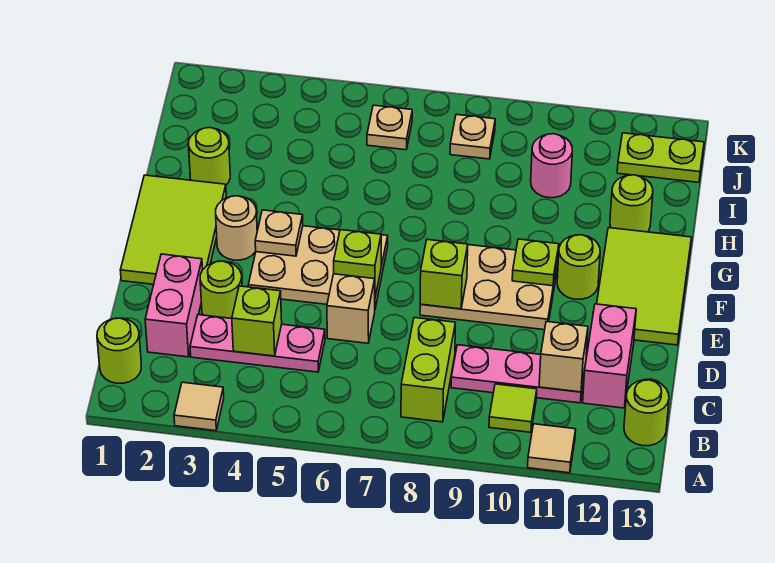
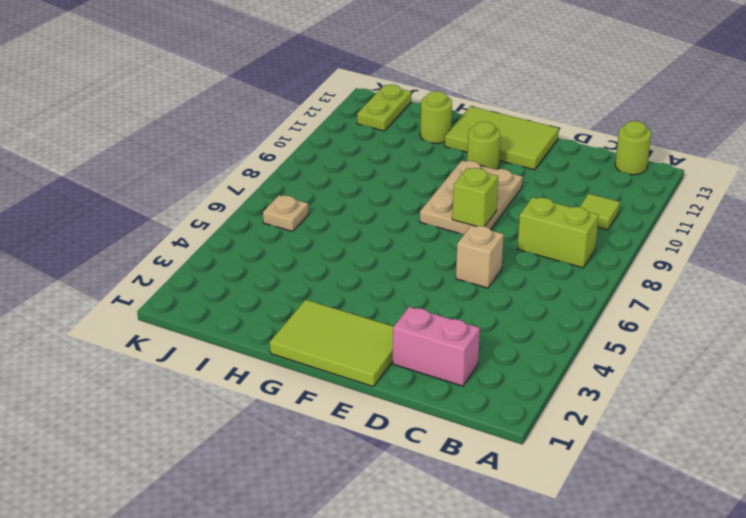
none -> tan tile A3 level 1
none -> tan tile A11 level 1
none -> lime round brick B1 level 1
none -> pink plate C3:C5 level 1

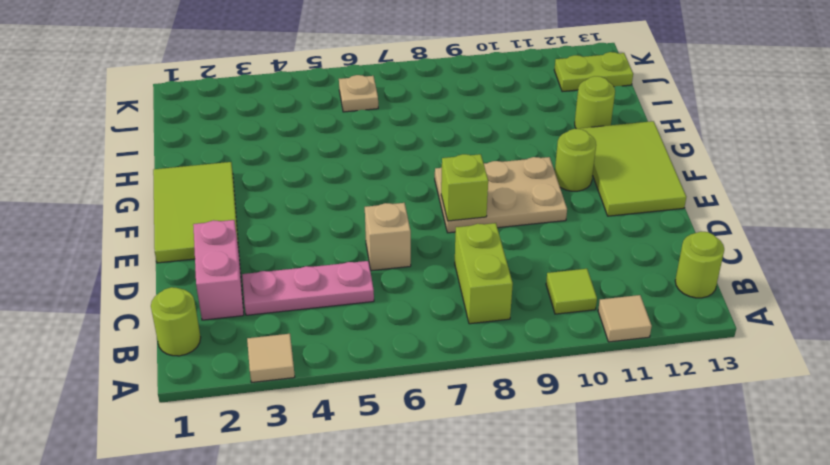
none -> pink plate C9:C11 level 1
none -> pink brick C12:D12 level 1
none -> lime round brick D3 level 1
none -> tan plate E4:F6 level 1

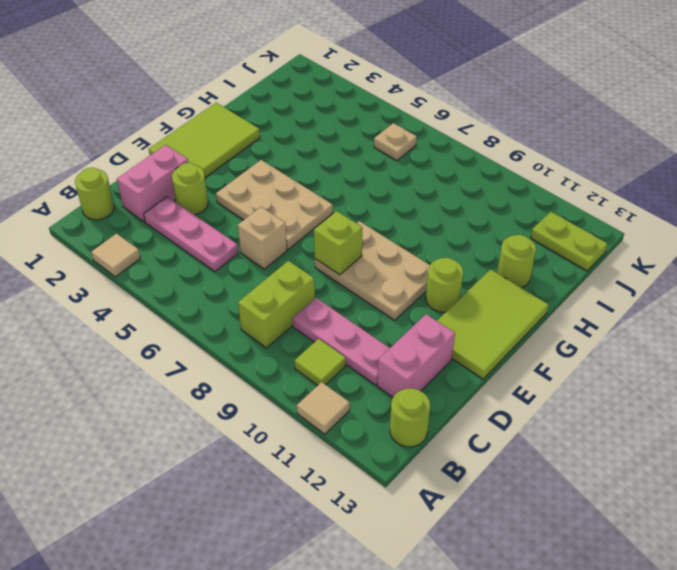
none -> tan round brick F3 level 1
none -> lime round brick H2 level 1
none -> pink round brick I10 level 1
none -> tan plate J8 level 1

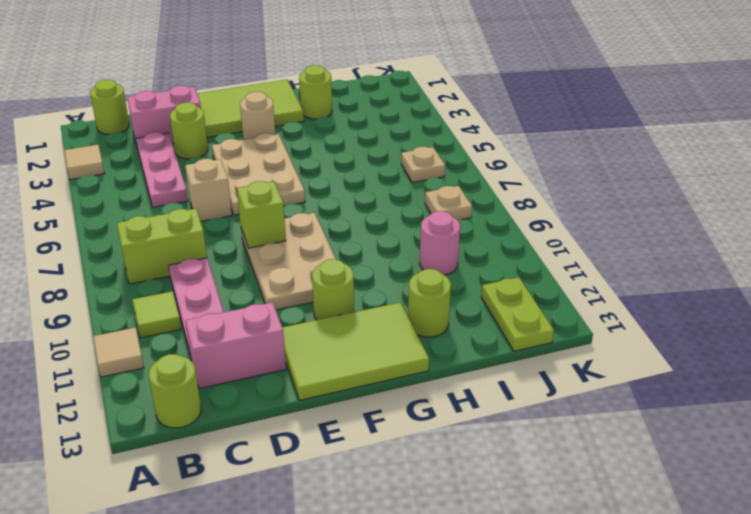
none -> lime brick C4 level 2
none -> tan brick C11 level 2
none -> lime brick E6 level 2
none -> tan plate F4 level 2

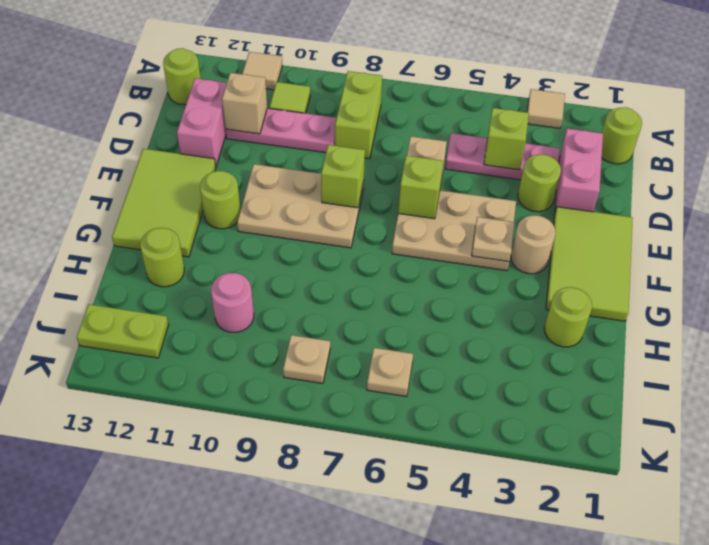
none -> lime plate F10 level 2

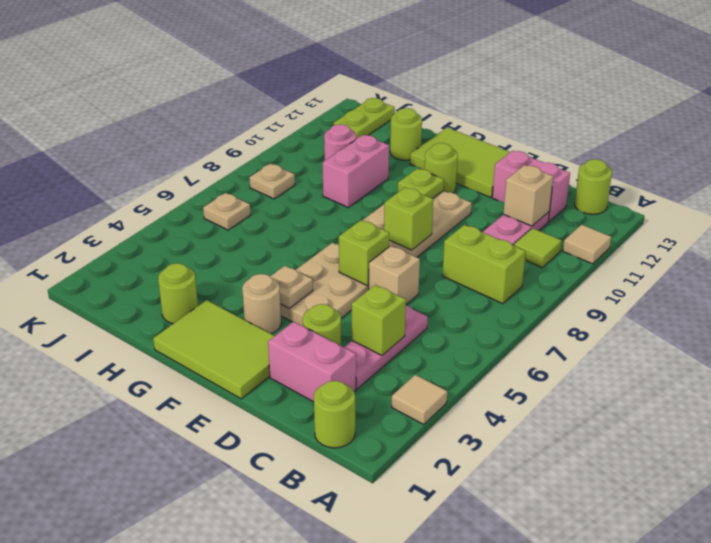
pink brick H9:H10 level 1 -> none

